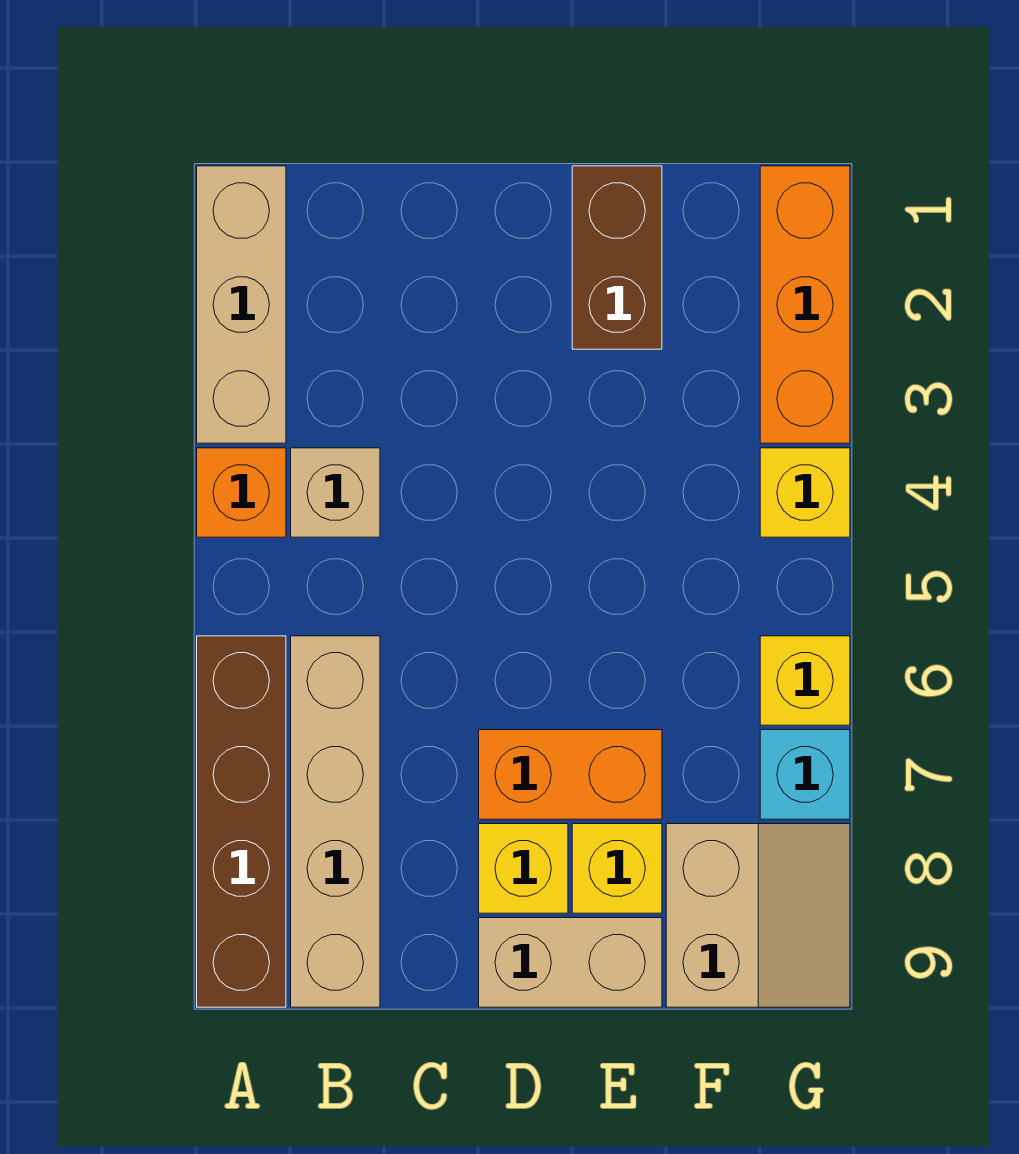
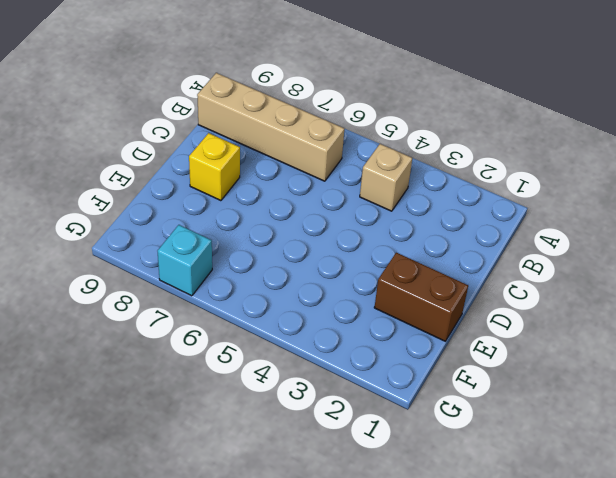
none -> tan brick A1:A3 level 1
none -> orange brick A4 level 1
none -> brown brick A6:A9 level 1

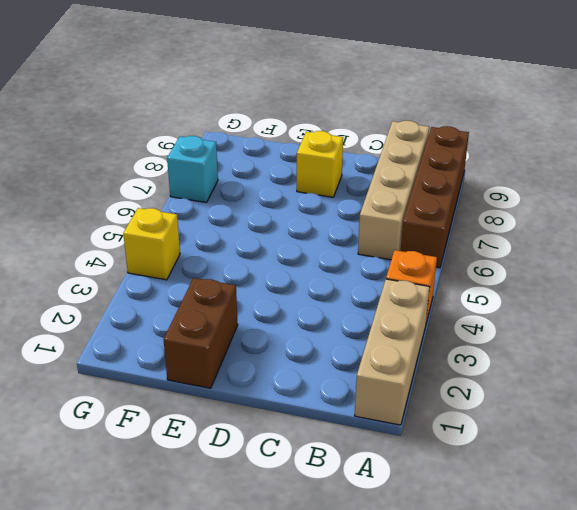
none -> tan brick B4 level 1
none -> orange brick D7:E7 level 1
none -> tan brick D9:E9 level 1

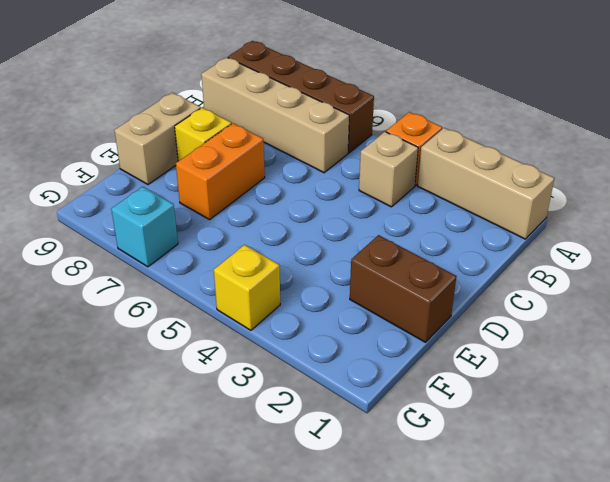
none -> yellow brick E8 level 1
none -> tan slope F8:G9 level 1 top F
none -> orange brick G1:G3 level 1

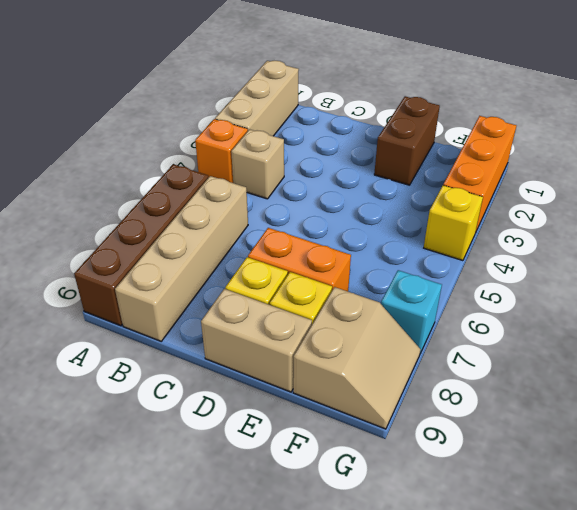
none -> yellow brick G6 level 1

